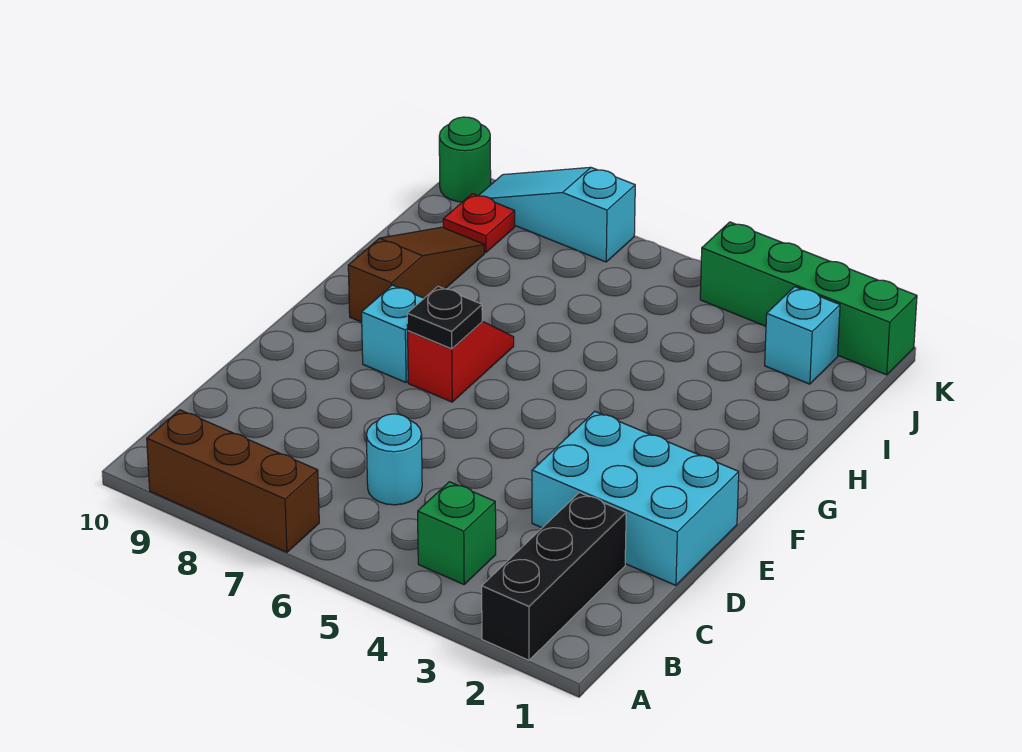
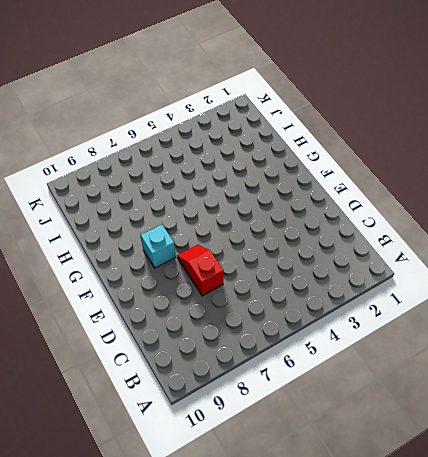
red slope D7:E7 level 1 top D -> red slope F7:G7 level 1 top F
none -> black brick A2:C2 level 1
none -> brown brick A7:A9 level 1
none -> green brick B4 level 1

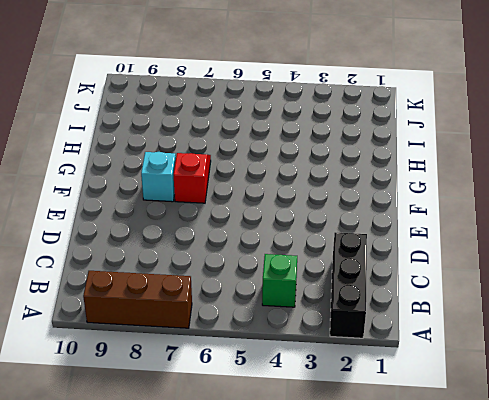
none -> cyan round brick C6 level 1
none -> cyan brick D1:E3 level 1
none -> brown slope G9:I9 level 1 top G

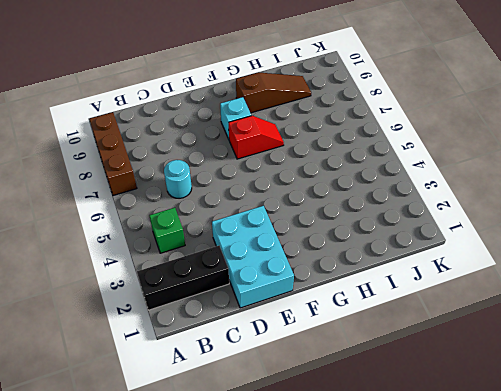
none -> cyan brick J2 level 1
none -> red plate J9 level 1
none -> green brick K1:K4 level 1

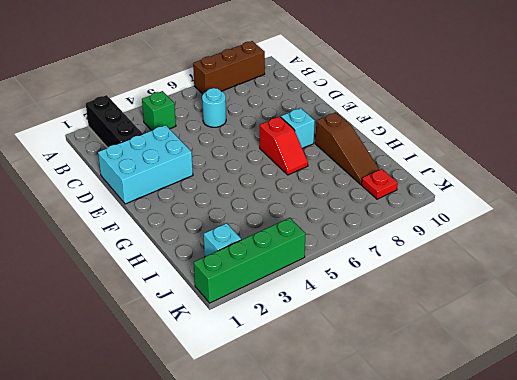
none -> cyan slope K7:K9 level 1 top 7
none -> green round brick K10 level 1
none -> black plate F7 level 2

